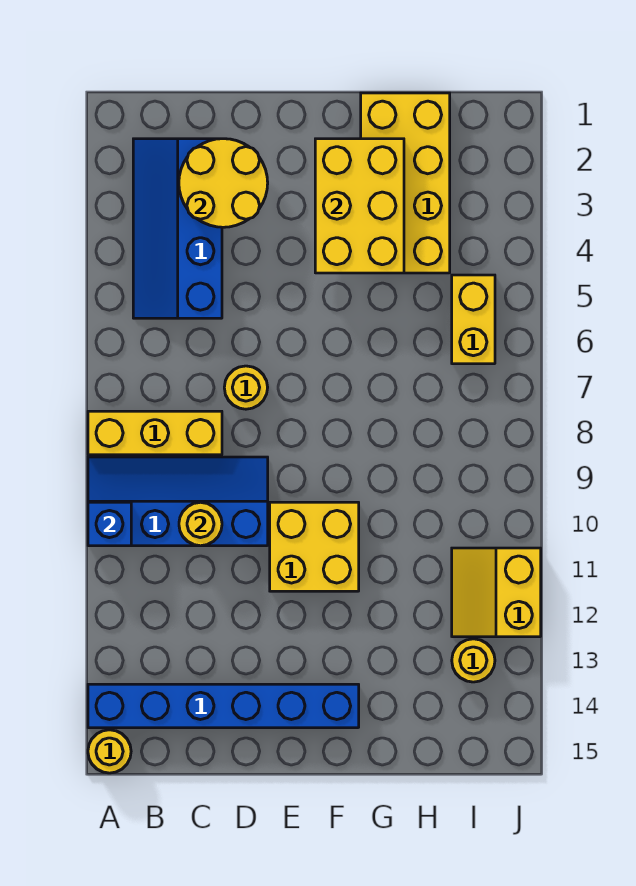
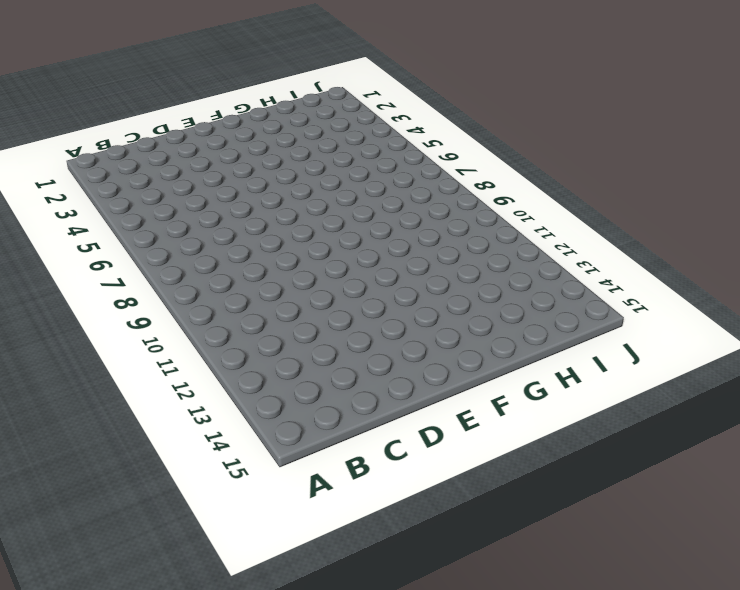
none -> yellow brick A8:C8 level 1
none -> blue slope A9:D10 level 1 top 10
none -> blue brick A14:F14 level 1

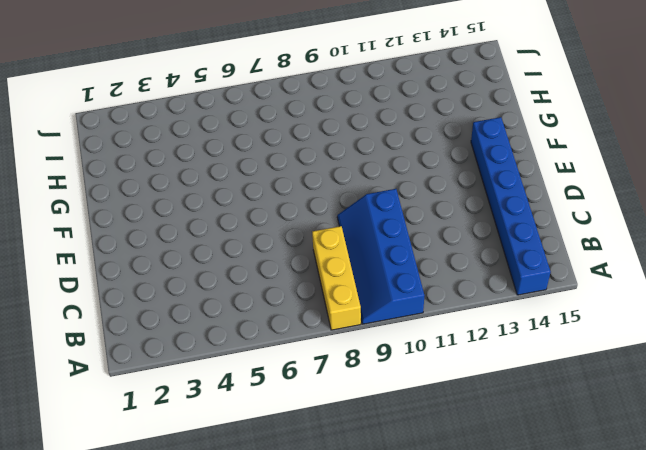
none -> yellow round brick A15 level 1
none -> blue slope B2:C5 level 1 top C
none -> yellow round brick D7 level 1

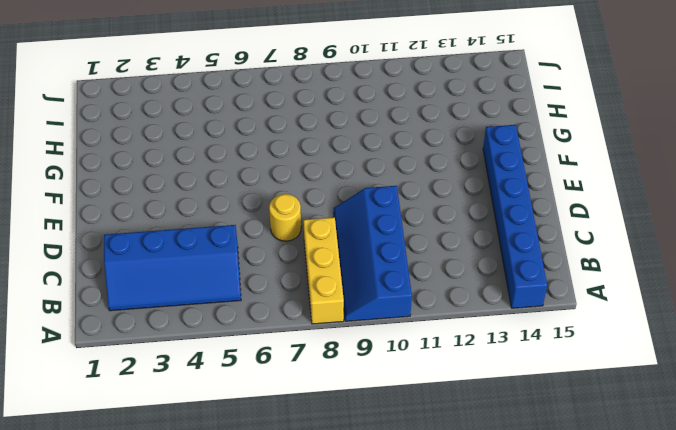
none -> yellow round brick A15 level 1
none -> yellow brick E10:F11 level 1
none -> yellow brick G1:H4 level 1

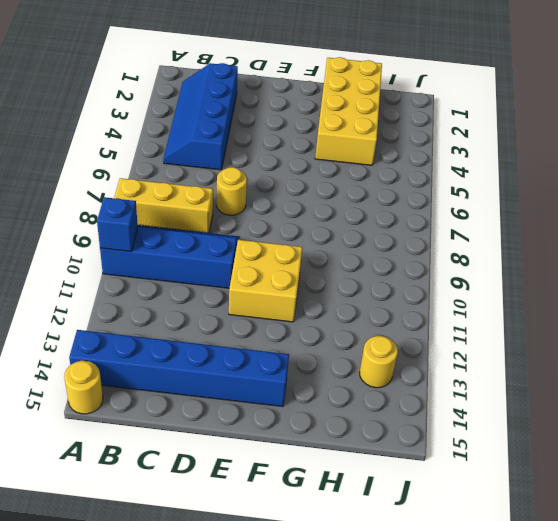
none -> yellow brick I5:I6 level 1
none -> yellow slope I11:J12 level 1 top J
none -> yellow round brick C2:D3 level 2

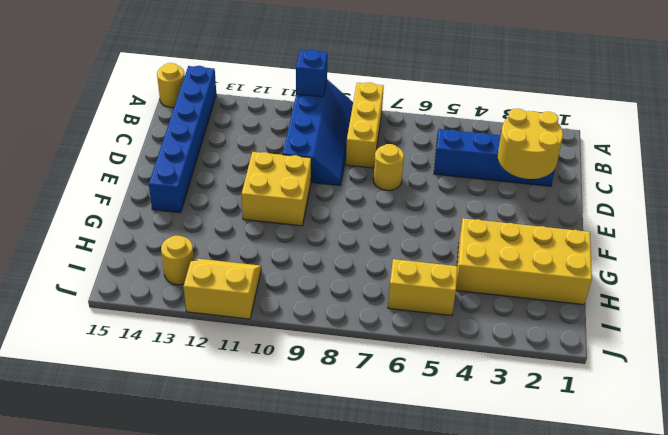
none -> yellow round brick C10 level 2
none -> yellow brick F2:G4 level 2

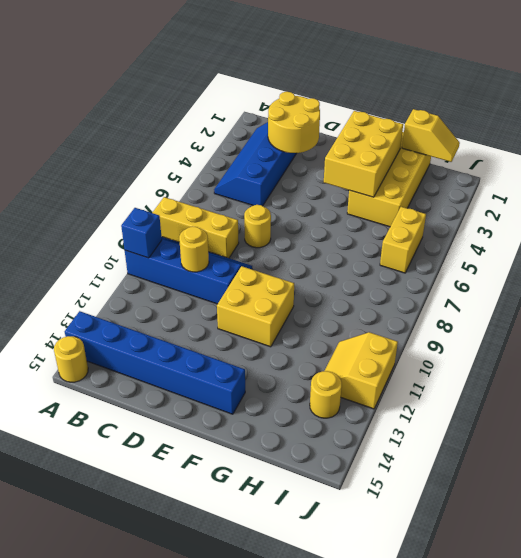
yellow slope H1:I1 level 2 top H -> none

